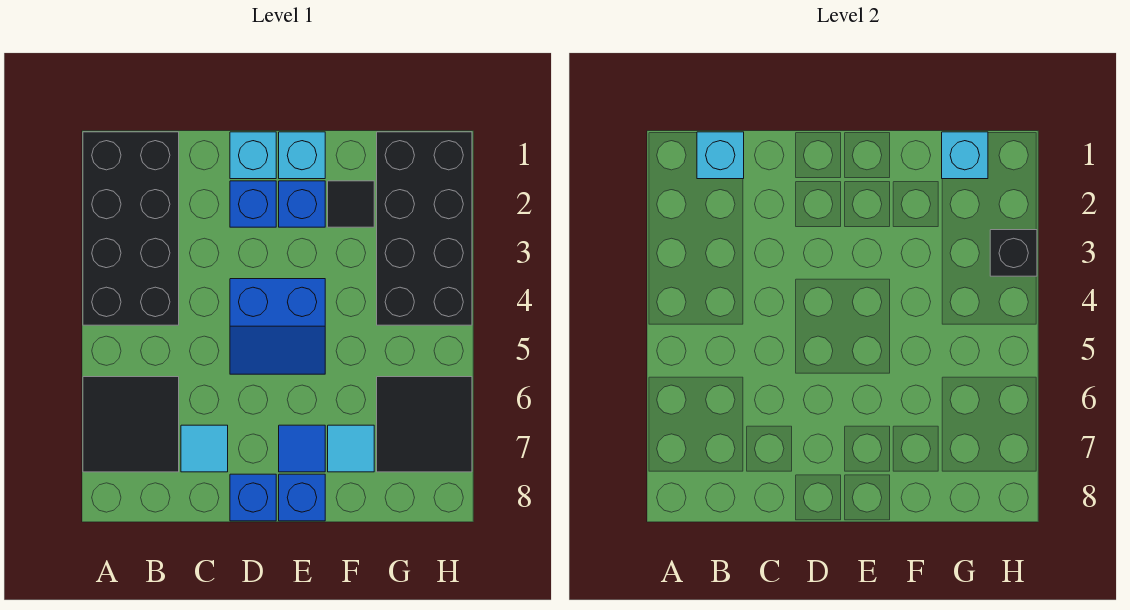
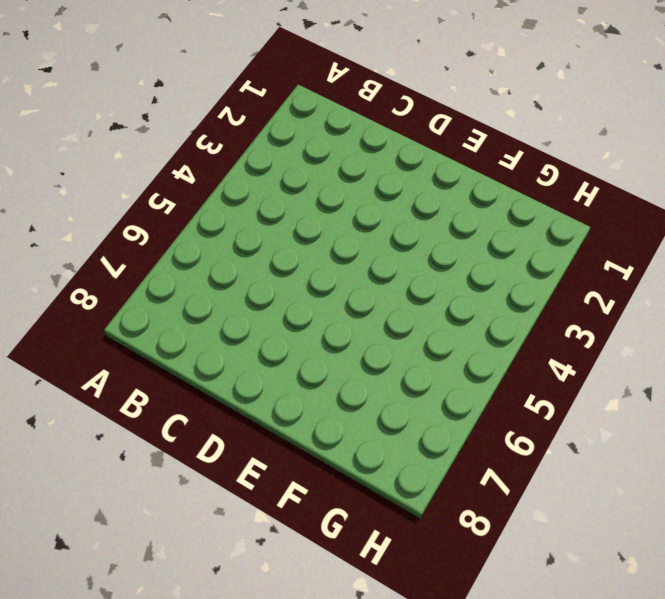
none -> black brick A1:B4 level 1
none -> black tile A6:B7 level 1
none -> cyan tile C7 level 1

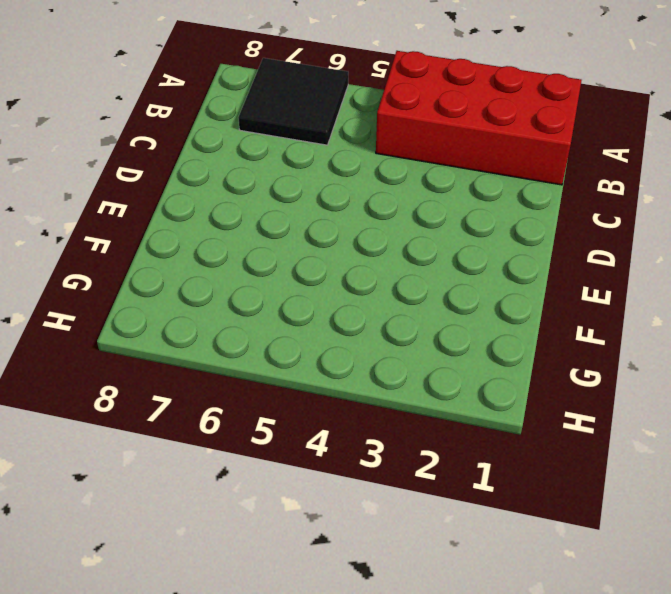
red brick A1:B4 level 1 -> black brick A1:B4 level 1
none -> cyan tile C7 level 1
none -> cyan brick D1 level 1
none -> blue brick D2 level 1

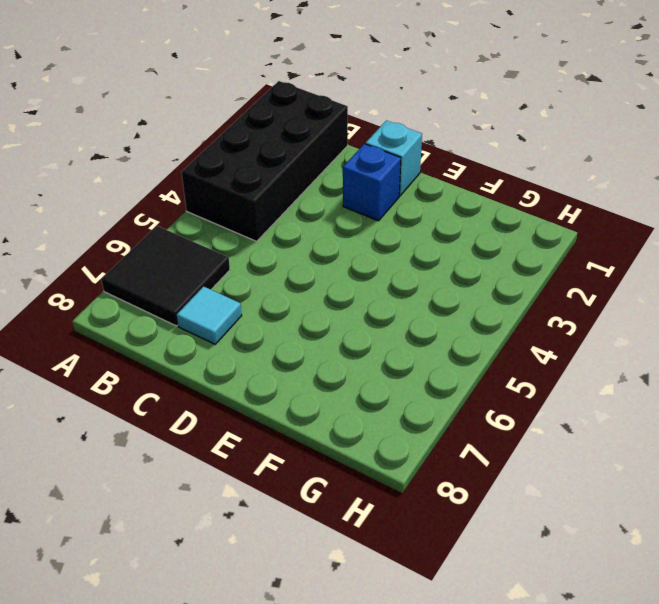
none -> blue slope D4:E5 level 1 top 4
none -> blue brick D8 level 1
none -> cyan brick E1 level 1

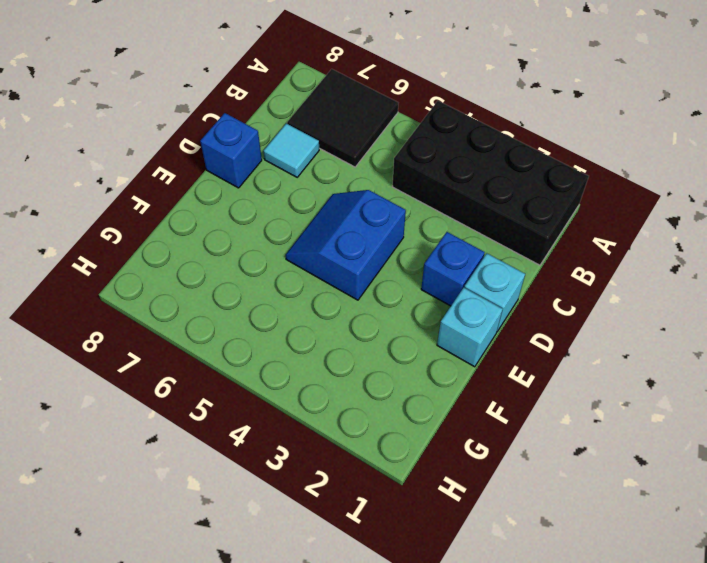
none -> blue brick E2 level 1
none -> blue tile E7 level 1
none -> blue brick E8 level 1

